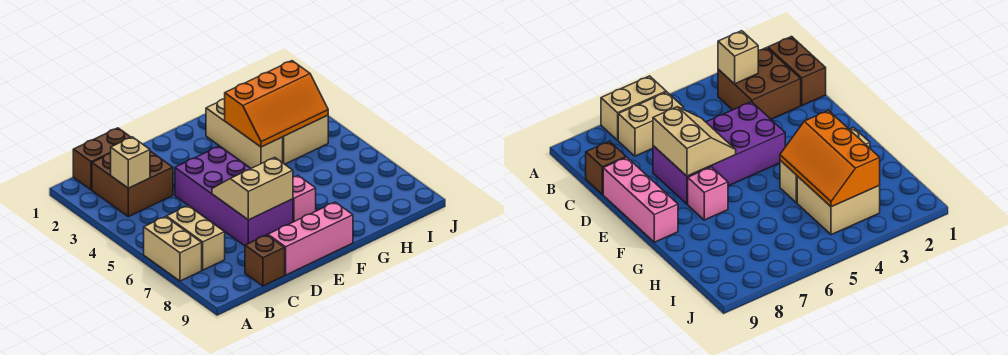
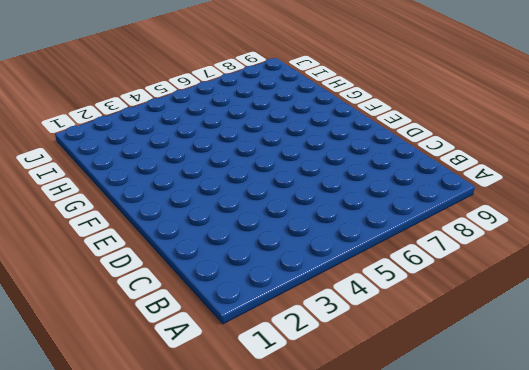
none -> tan brick A6:A7 level 1
none -> brown brick B1:C1 level 1
none -> brown brick B2:C3 level 1

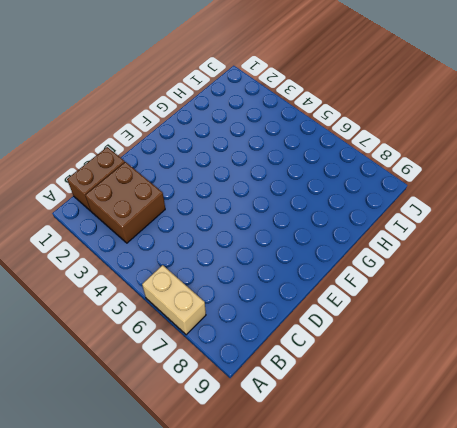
none -> tan brick B6:B7 level 1
none -> brown brick C9 level 1
none -> purple brick D4:E7 level 1

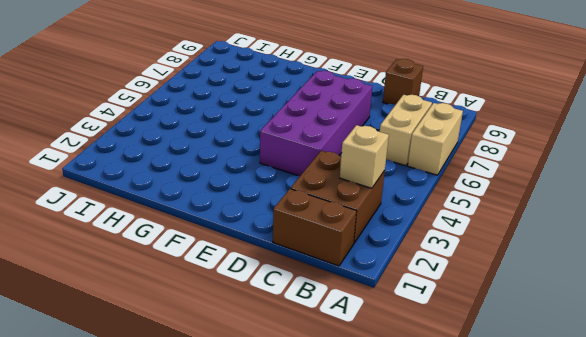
none -> pink brick D9:F9 level 1
none -> pink brick F7 level 1
none -> tan brick G2:G4 level 1

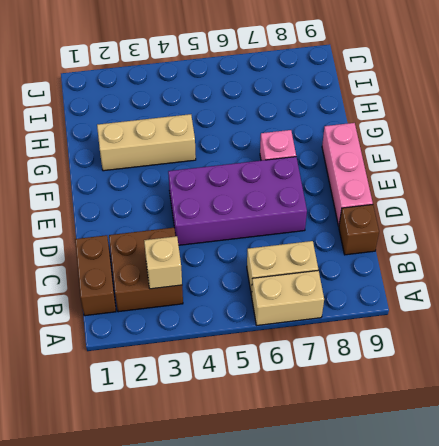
none -> tan brick H3:I4 level 1
none -> tan slope D6:E7 level 2 top 7
none -> orange slope G3:I4 level 2 top 3

